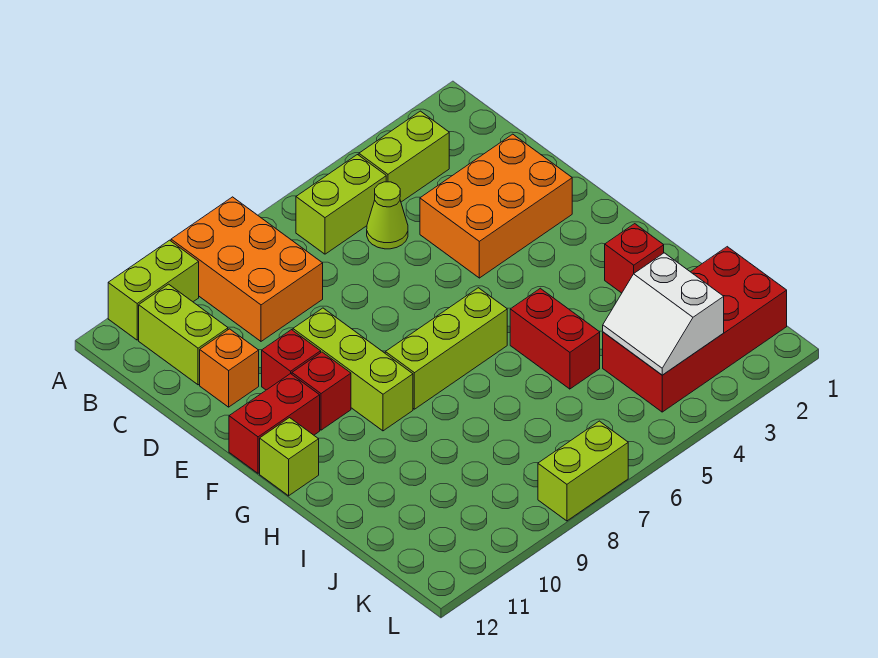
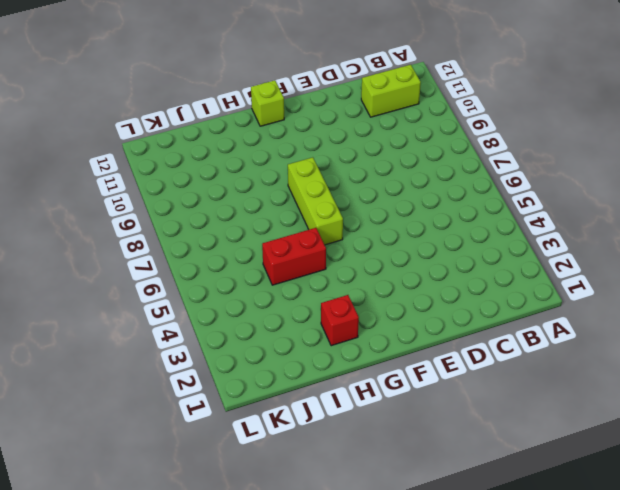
none -> orange brick A8:C9 level 1
none -> lime brick A10:A11 level 1
none -> lime brick B3:B4 level 1

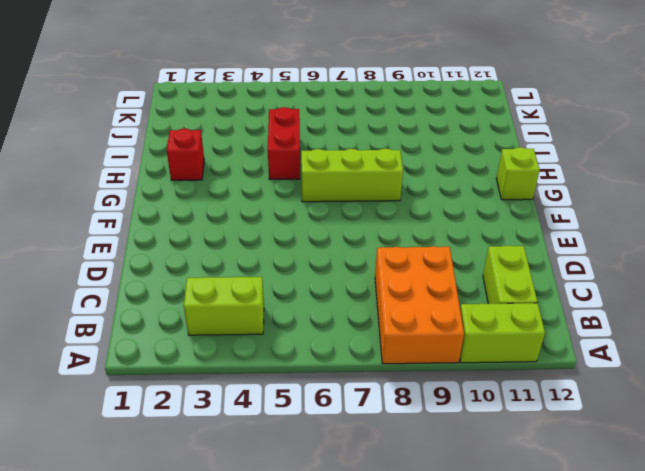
none -> lime brick B5:B6 level 1
none -> lime cone C5 level 1
none -> orange brick D2:E4 level 1

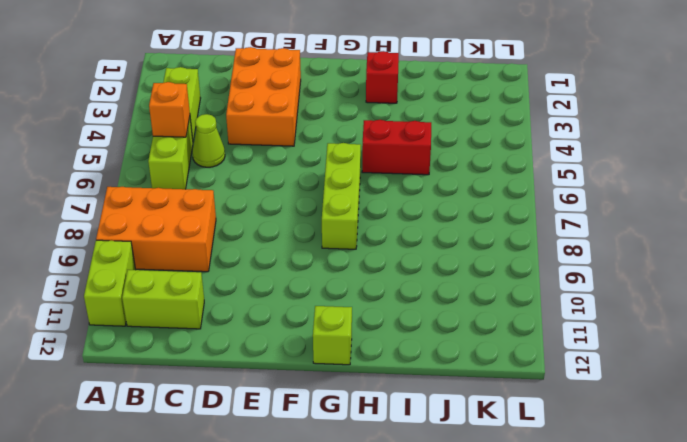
orange brick B5 level 2 -> orange brick D11 level 1
none -> lime brick E9:G9 level 1
none -> red brick E10 level 1
none -> red brick F10 level 1

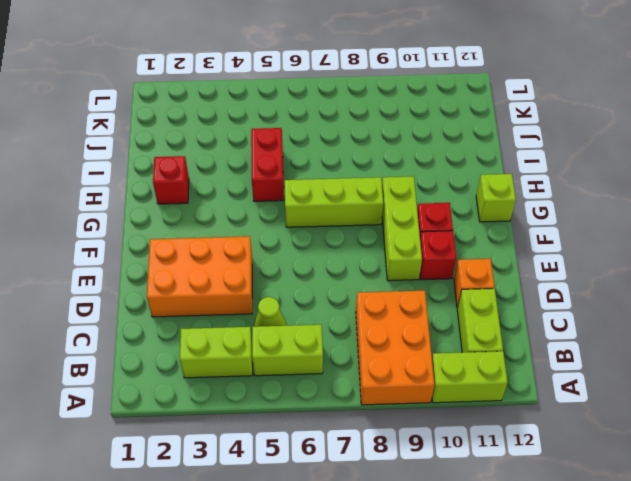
none -> red brick F11:F12 level 1
none -> red brick J1:K4 level 1
none -> lime brick L7:L8 level 1

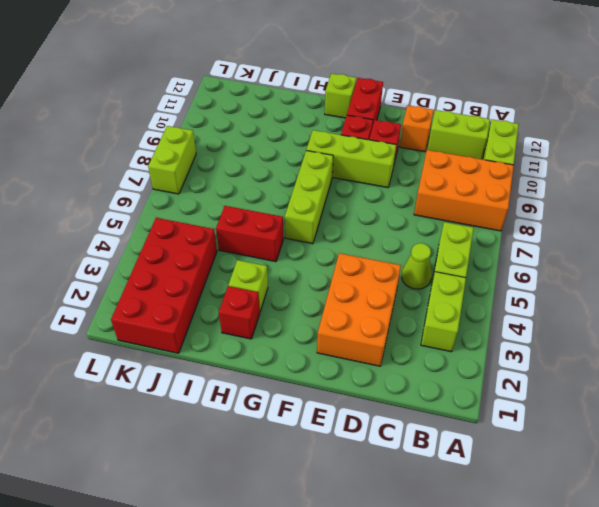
lime brick H3 level 1 -> none
none -> white slope J3:K4 level 2 top 3

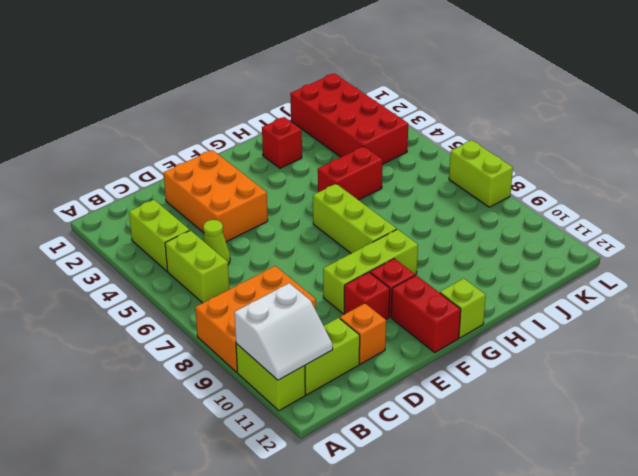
white slope A10:B11 level 2 top 10 -> white slope J3:K4 level 2 top 3

